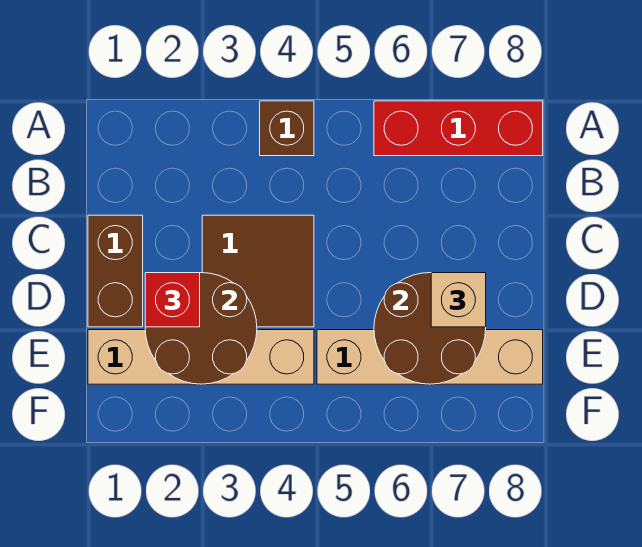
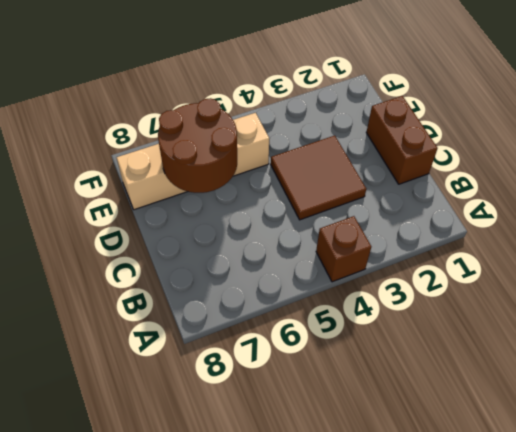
none -> red brick A6:A8 level 1
none -> tan brick E1:E4 level 1

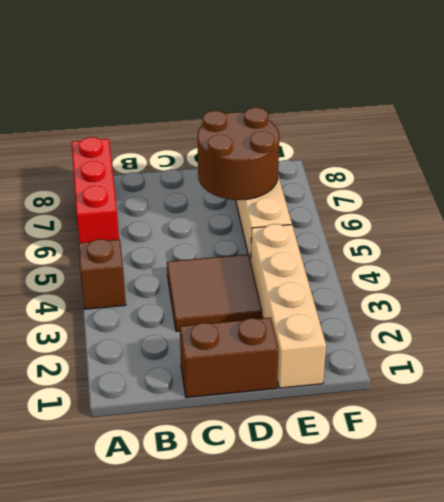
none -> brown round brick D2:E3 level 2
none -> red brick D2 level 3

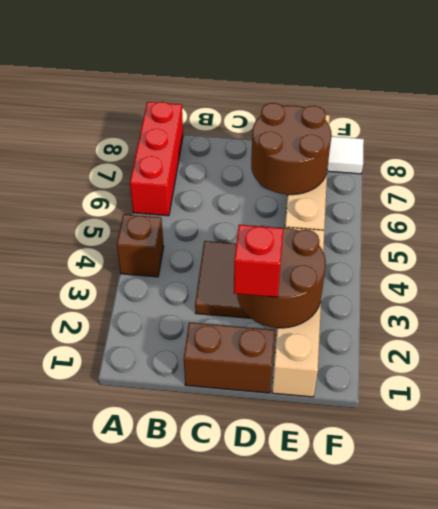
white tile F8 level 1 -> none
none -> tan brick D7 level 3

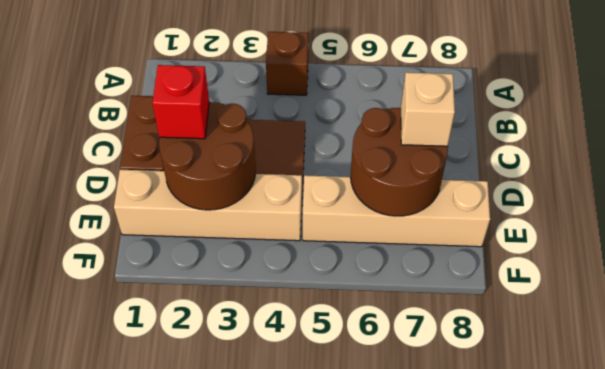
none -> red brick A6:A8 level 1

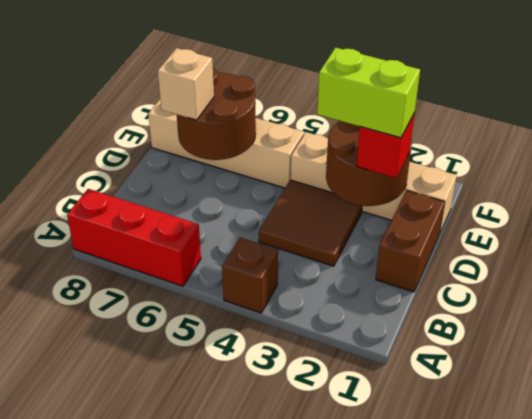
lime brick D2:D3 level 4 -> none

